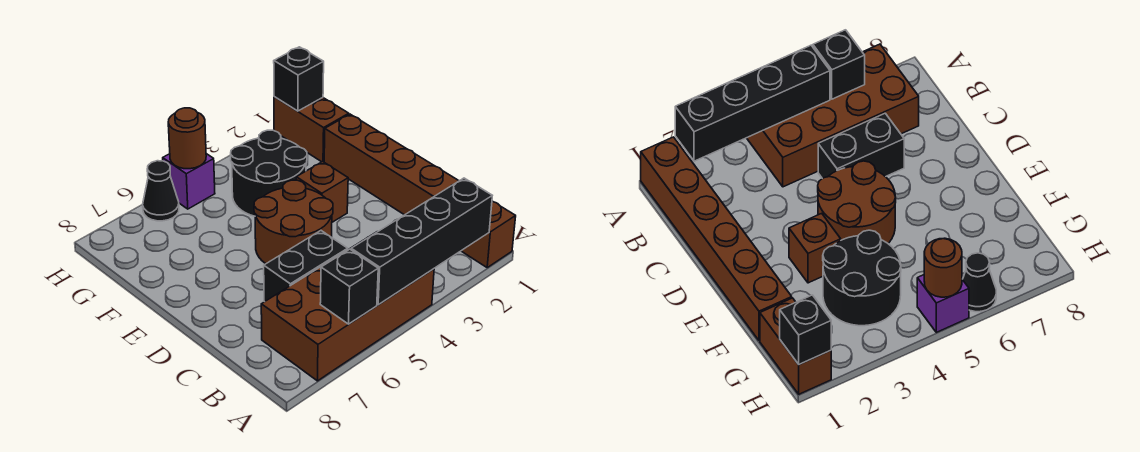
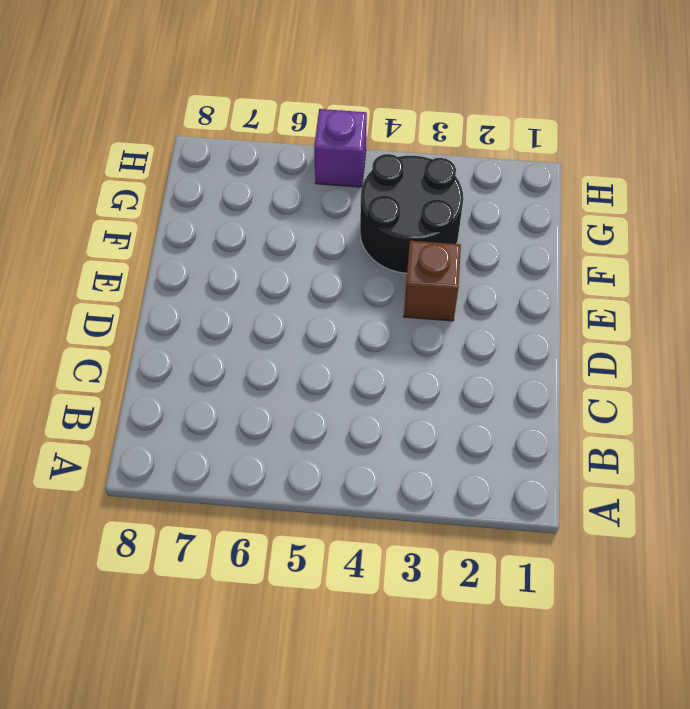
none -> brown brick A1:F1 level 1
none -> brown brick A4:B7 level 1
none -> black brick C5:C6 level 1

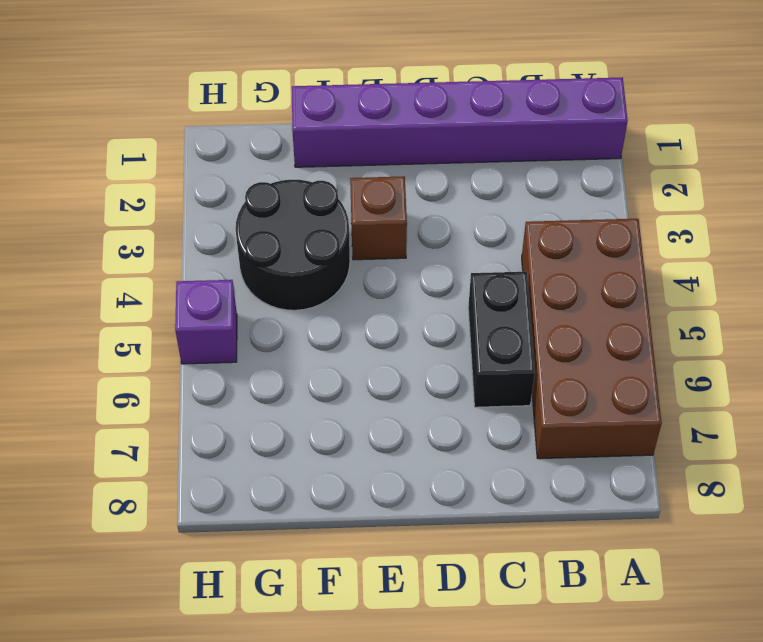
purple brick A1:F1 level 1 -> brown brick A1:F1 level 1
none -> brown round brick D4:E5 level 1
none -> brown brick G1:H1 level 1
none -> black cone H6 level 1

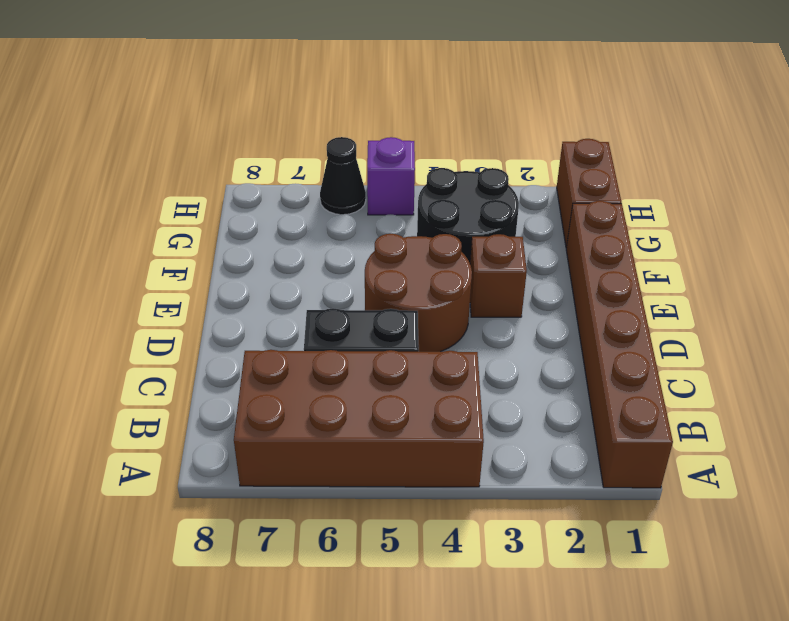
none -> black brick A2:A5 level 2
none -> black brick A6 level 2
none -> black brick H1 level 2

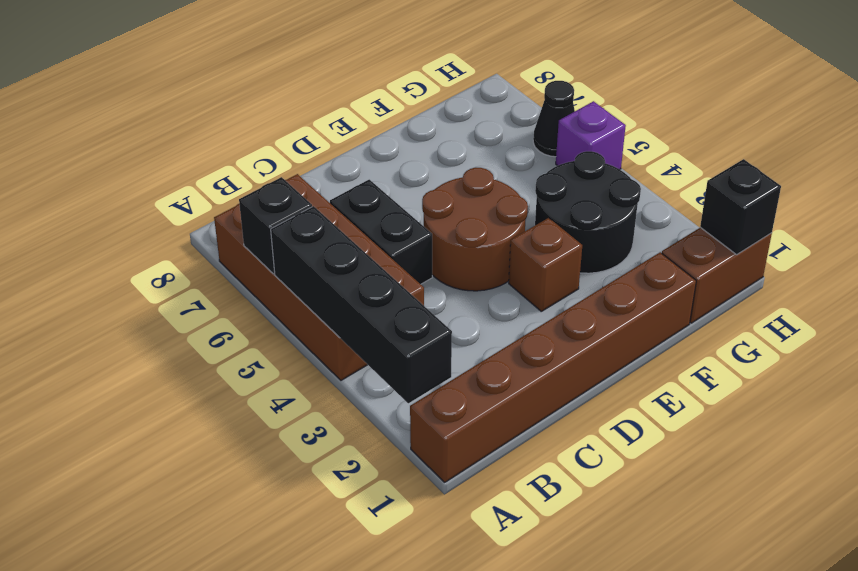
none -> brown round brick H5 level 2

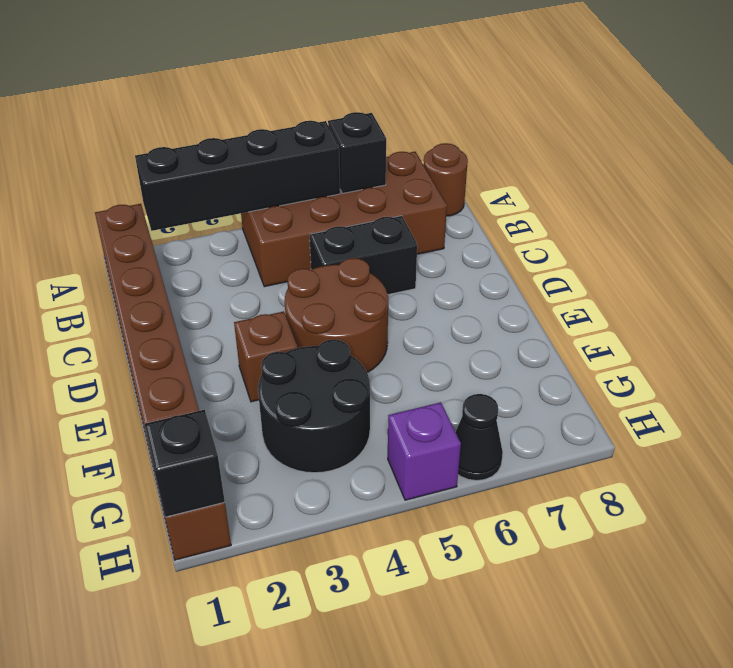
brown round brick A8 level 1 -> brown round brick H5 level 2

